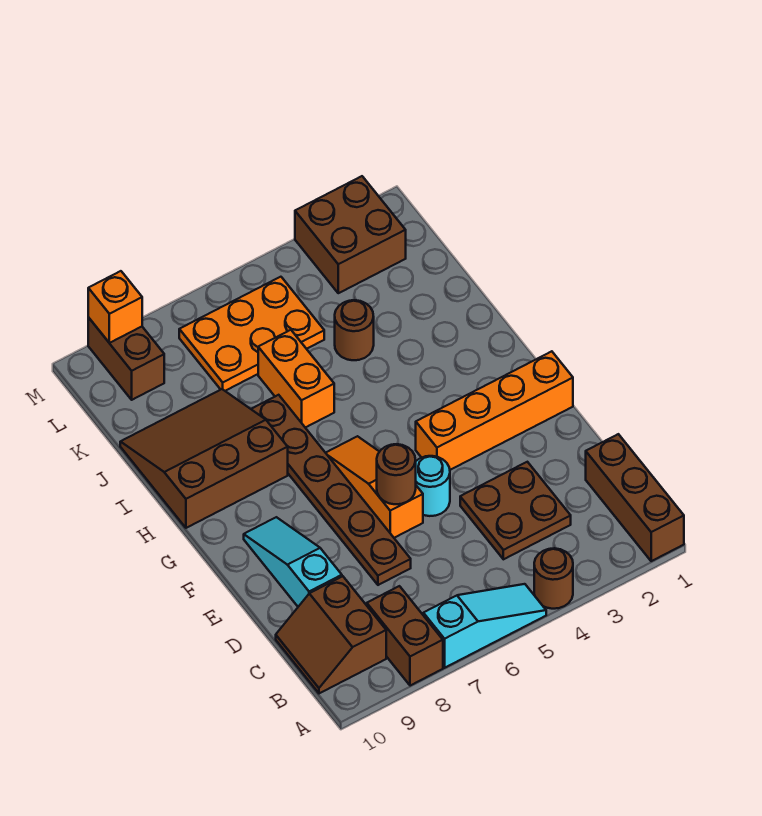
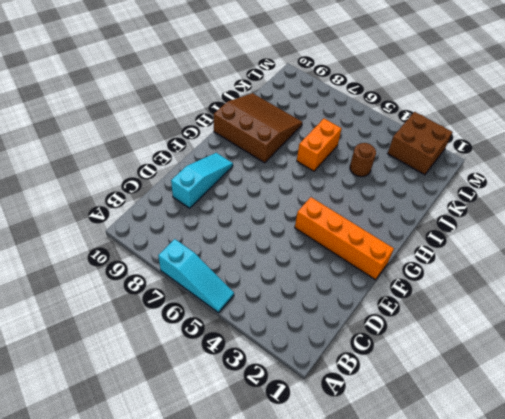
none -> brown brick A1:C1 level 1
none -> brown round brick A4 level 1
none -> brown brick A8:B8 level 1

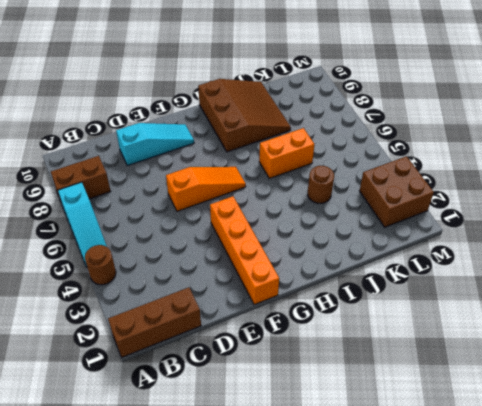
none -> brown slope B9:C10 level 1 top 9
none -> brown plate C3:D4 level 1
none -> brown plate D7:I7 level 1

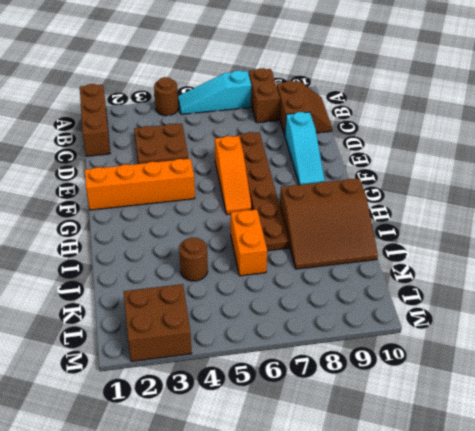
none -> cyan round brick E5 level 1
none -> orange plate K5:L7 level 1
none -> brown brick L9:M9 level 1

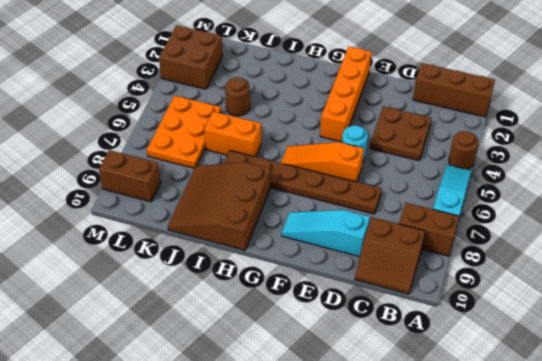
none -> brown round brick E6 level 2
none -> orange brick M9 level 2

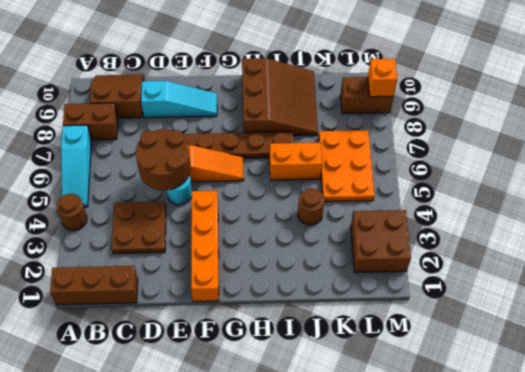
brown round brick D5:E6 level 2 -> brown round brick E6 level 2

